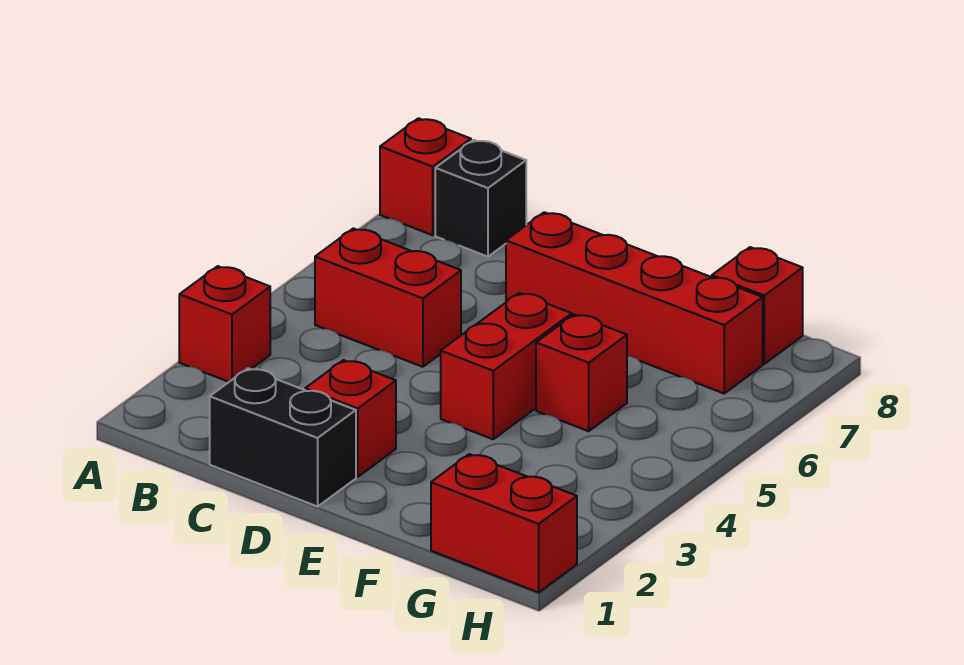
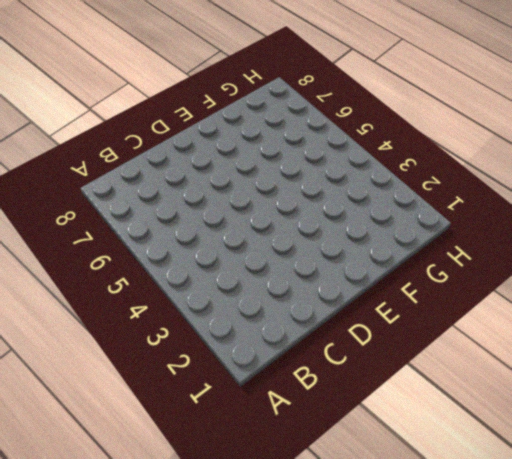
none -> red brick A3 level 1
none -> red brick A8 level 1

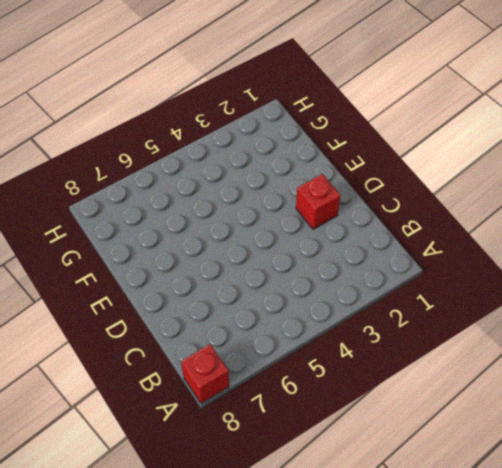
none -> red brick A3 level 1
none -> red brick B5:C5 level 1

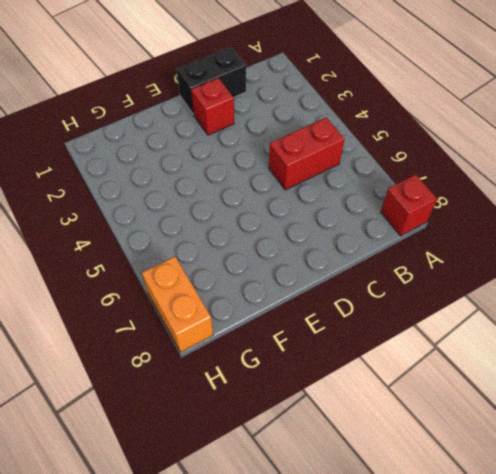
orange brick H7:H8 level 1 -> none
none -> red brick A3 level 1
none -> black brick B8 level 1

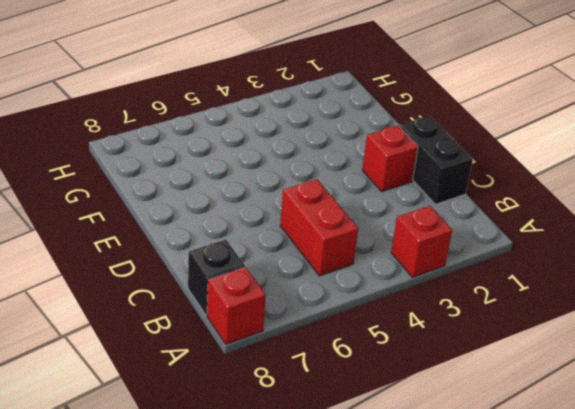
none -> red brick D7:G7 level 1
none -> red brick E4:E5 level 1

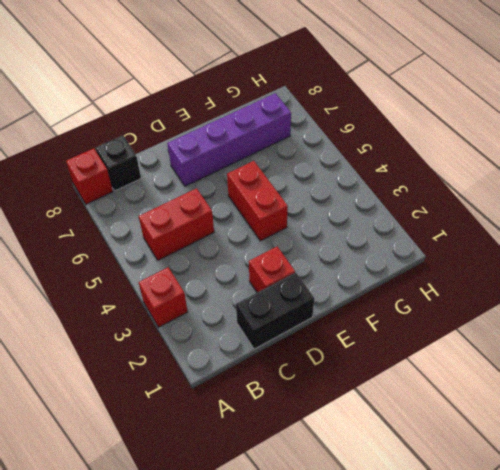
purple brick D7:G7 level 1 -> red brick D7:G7 level 1
none -> red brick F5 level 1
none -> red brick G1:H1 level 1

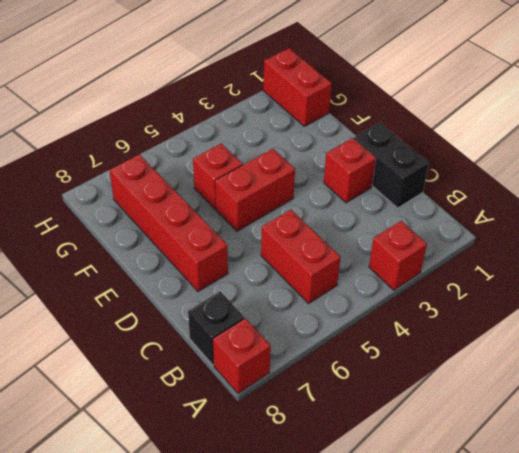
none -> red brick G8 level 1

